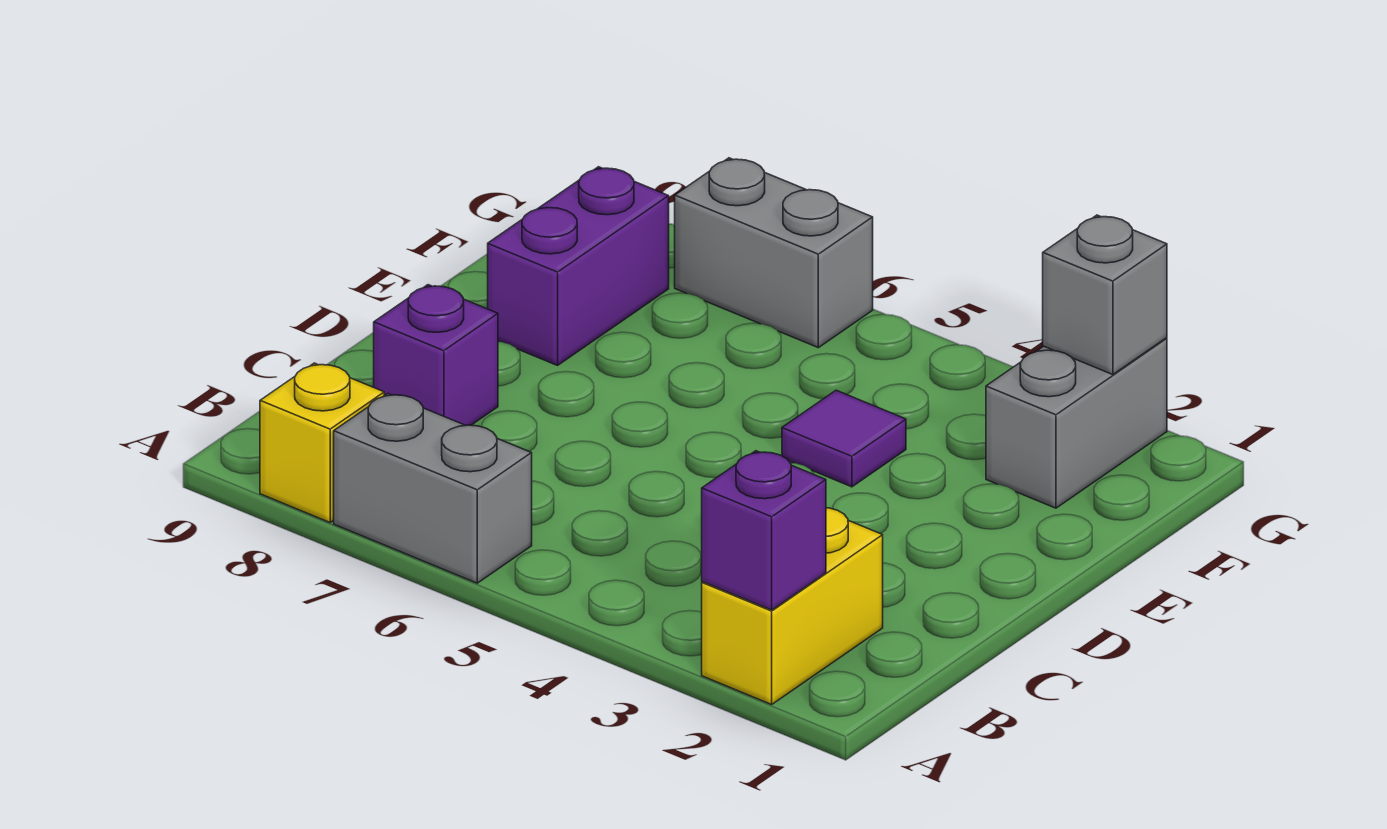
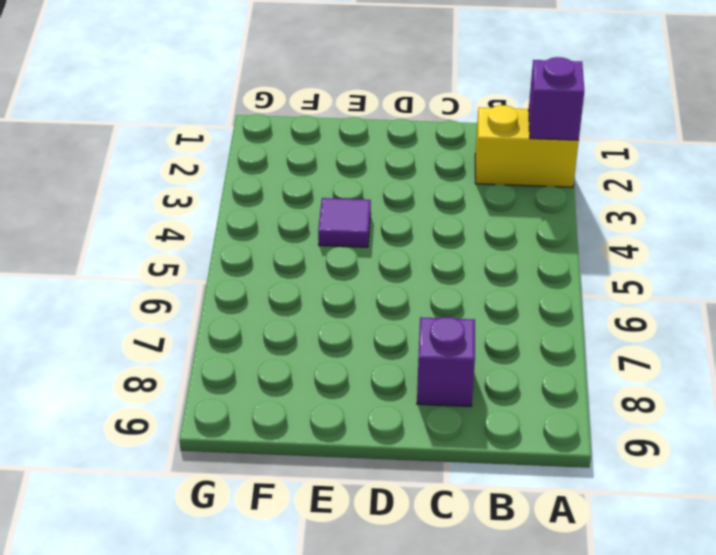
none -> grey brick A6:A7 level 1
none -> yellow brick A8 level 1

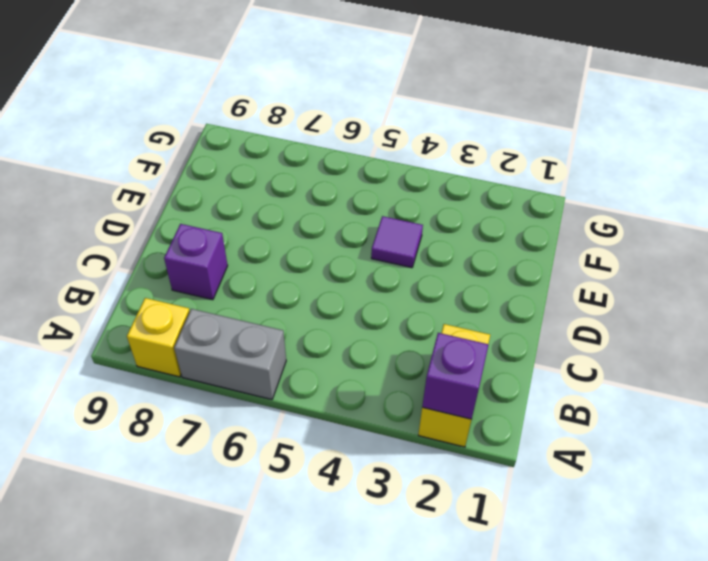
none -> purple brick E8:F8 level 1
none -> grey brick F2:G2 level 1

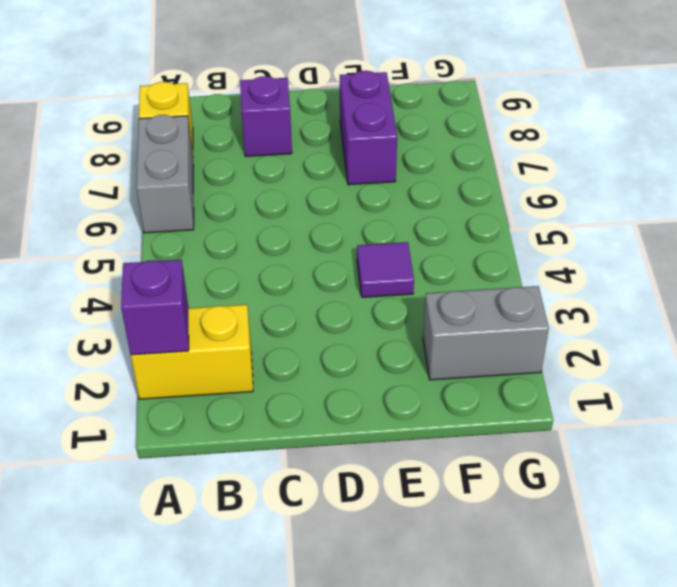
purple brick E7:E8 level 1 -> purple brick E8:F8 level 1
none -> grey brick G6:G7 level 1
none -> grey brick G2 level 2

